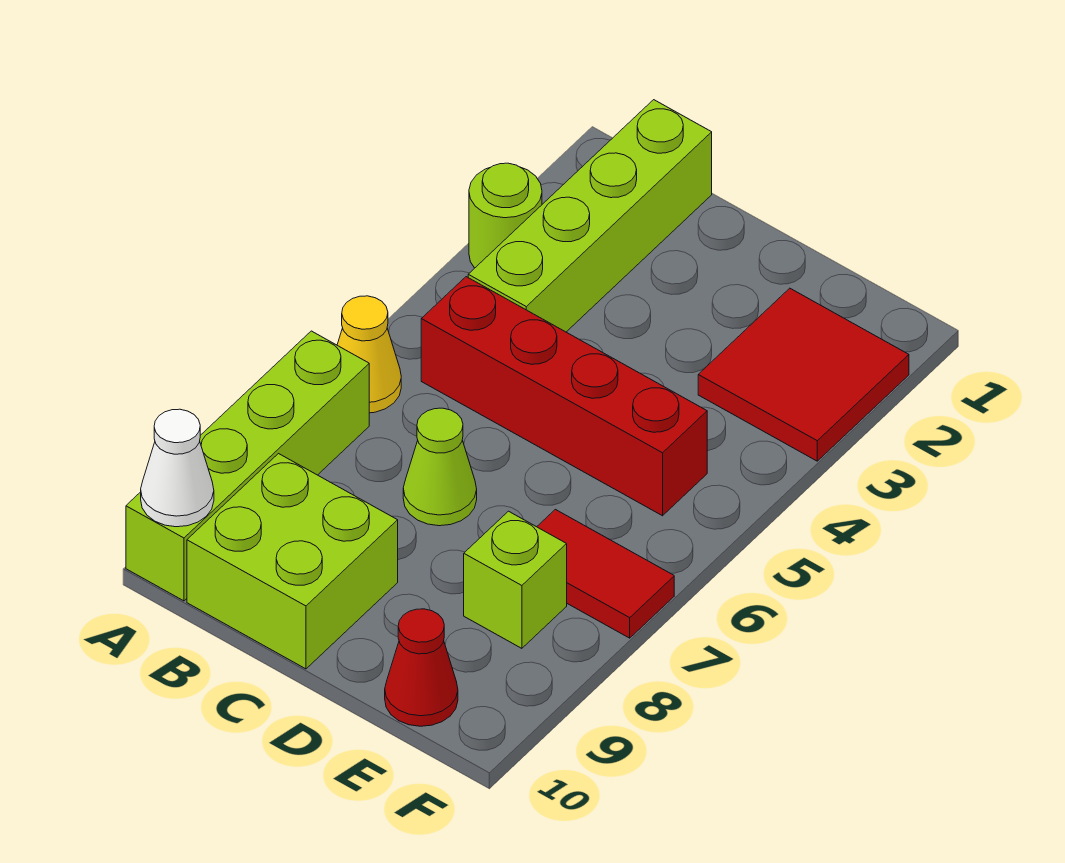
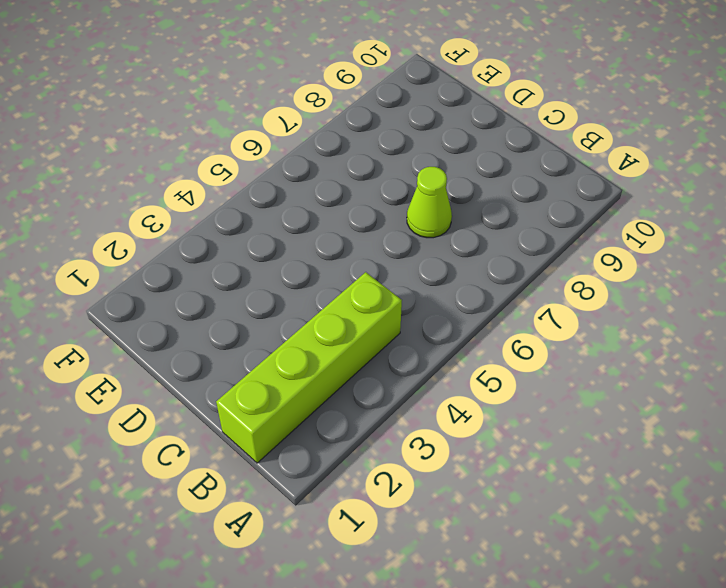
none -> lime round brick A3 level 1
none -> yellow cone A6 level 1
none -> lime brick A7:A10 level 1

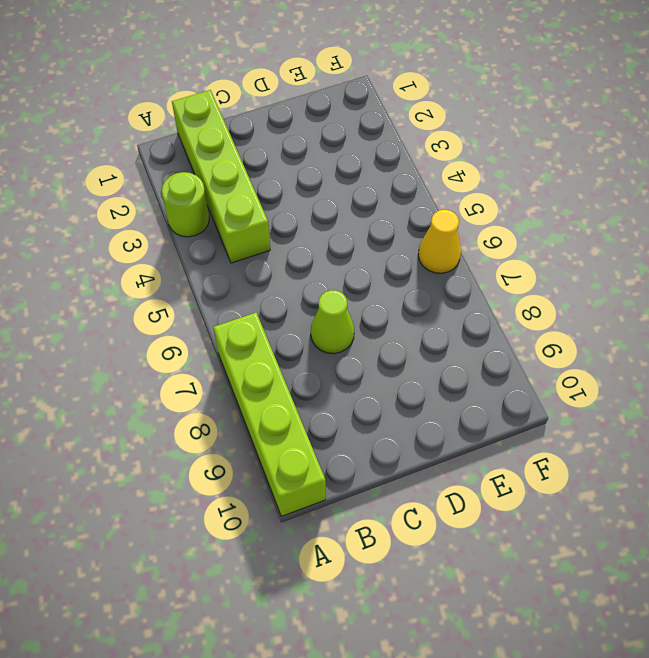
yellow cone F6 level 1 -> yellow cone A6 level 1
none -> red brick B5:E5 level 1
none -> lime brick B9:C10 level 1
none -> red tile E2:F3 level 1

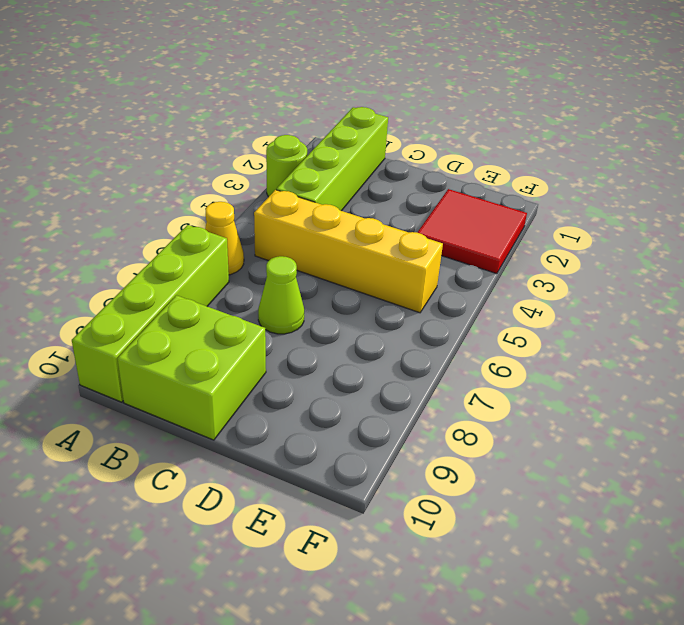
yellow brick B5:E5 level 1 -> red brick B5:E5 level 1
none -> red tile E7:F7 level 1
none -> lime brick E8 level 1
none -> red cone E10 level 1

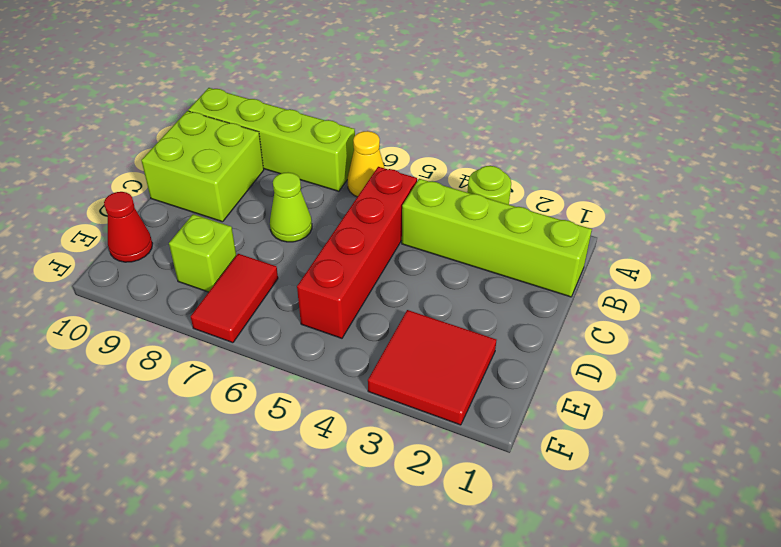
none -> white cone A10 level 2

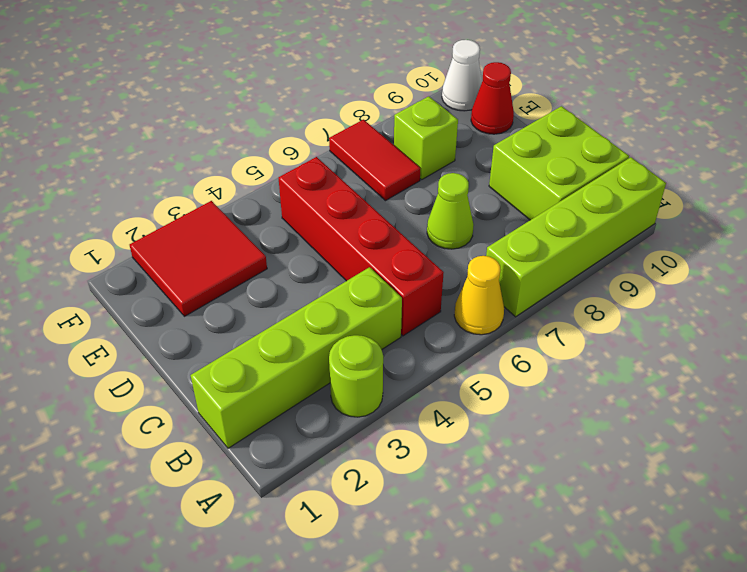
white cone F10 level 1 -> white cone A10 level 2

